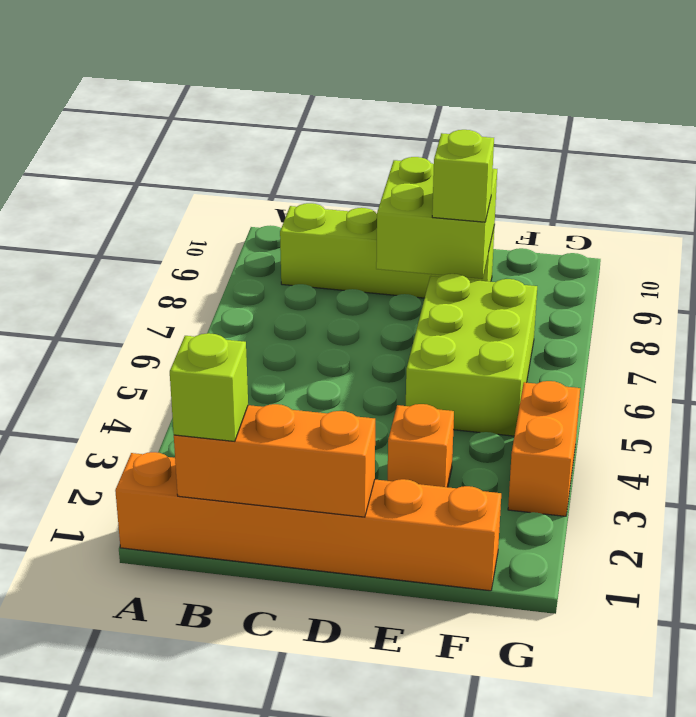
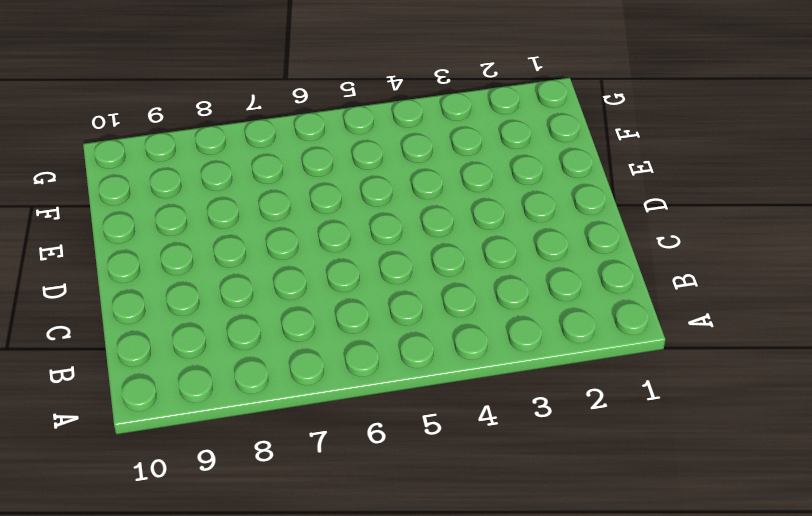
none -> orange brick A1:F1 level 1
none -> lime brick B9:E9 level 1

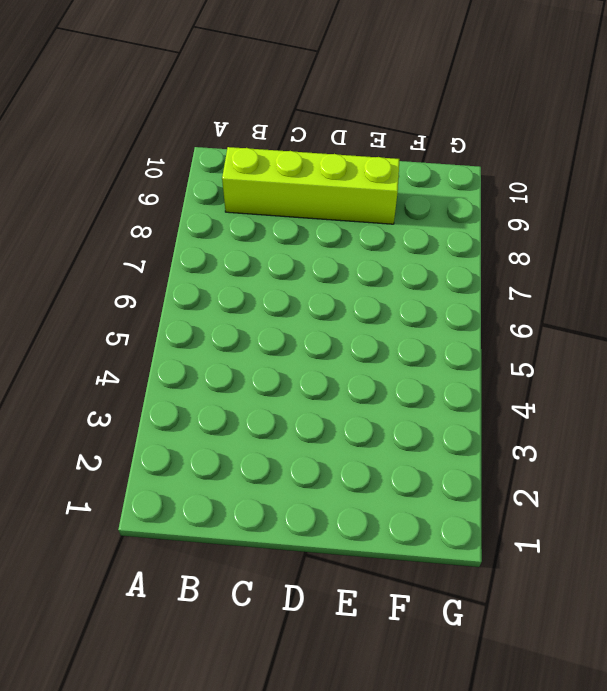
none -> orange brick A1:F1 level 1
none -> orange brick E3 level 1

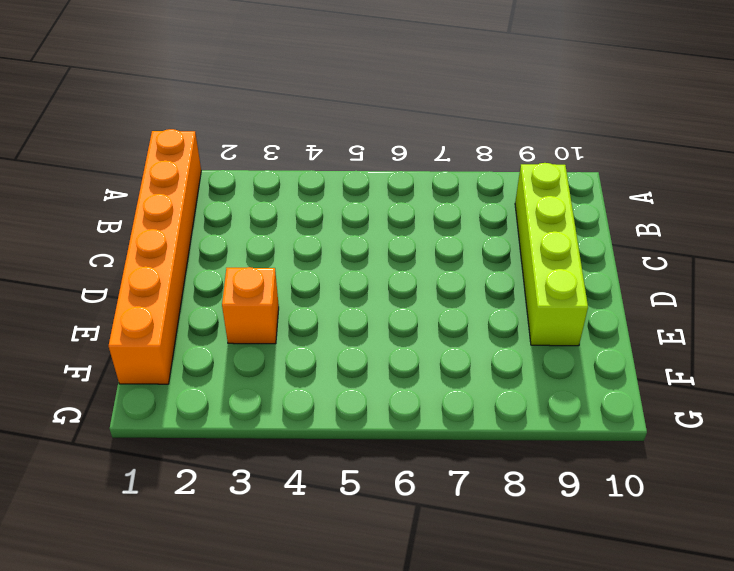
none -> lime brick E5:F7 level 1
none -> orange brick G3:G4 level 1

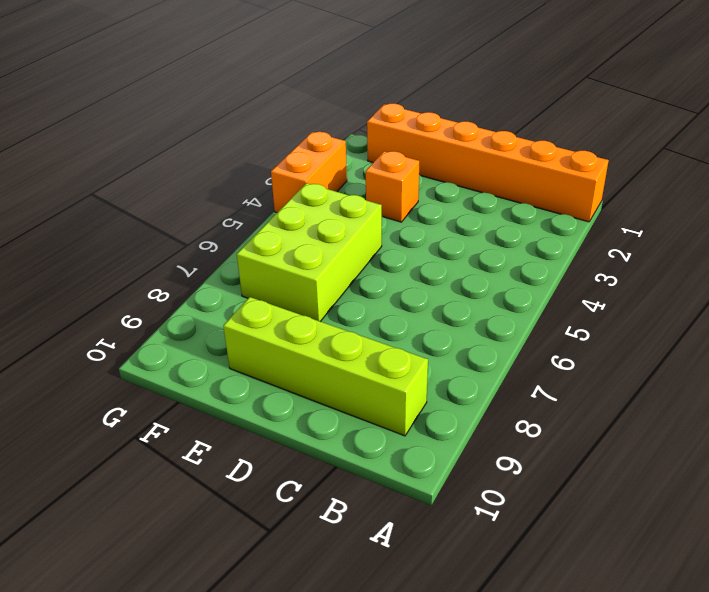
none -> orange brick B1:D1 level 2
none -> lime brick D8:E9 level 2

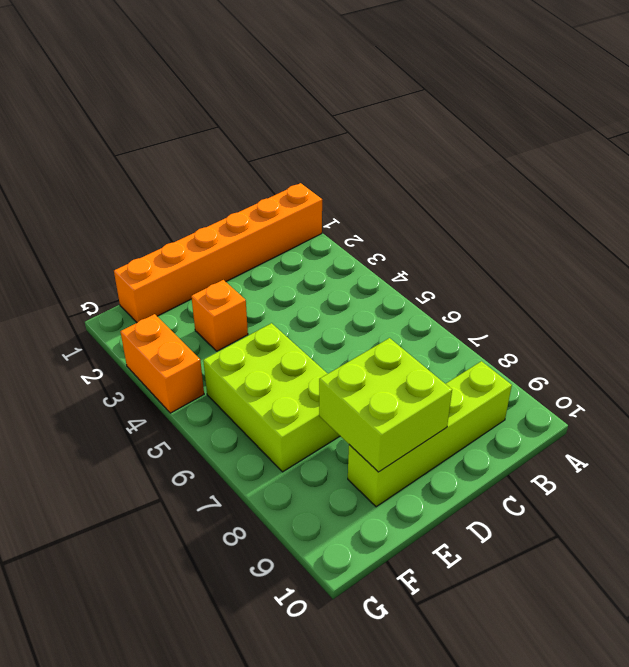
none -> orange brick B1:D1 level 2
none -> lime brick B1 level 3

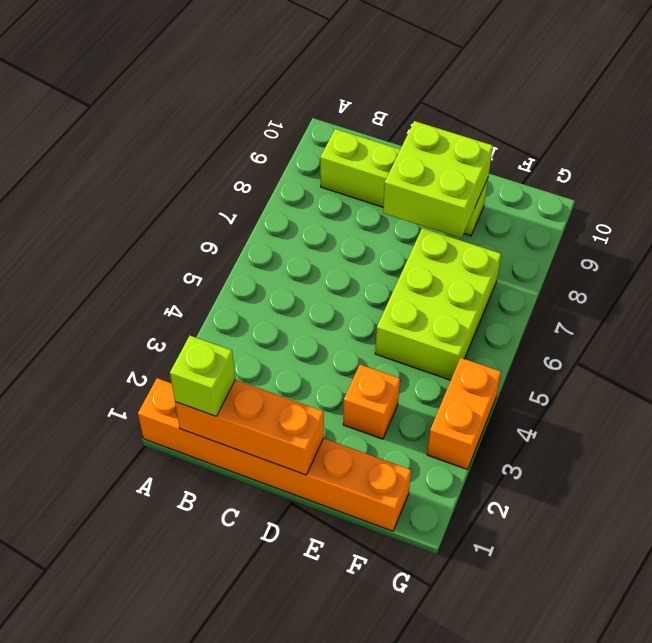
none -> lime brick E8 level 3

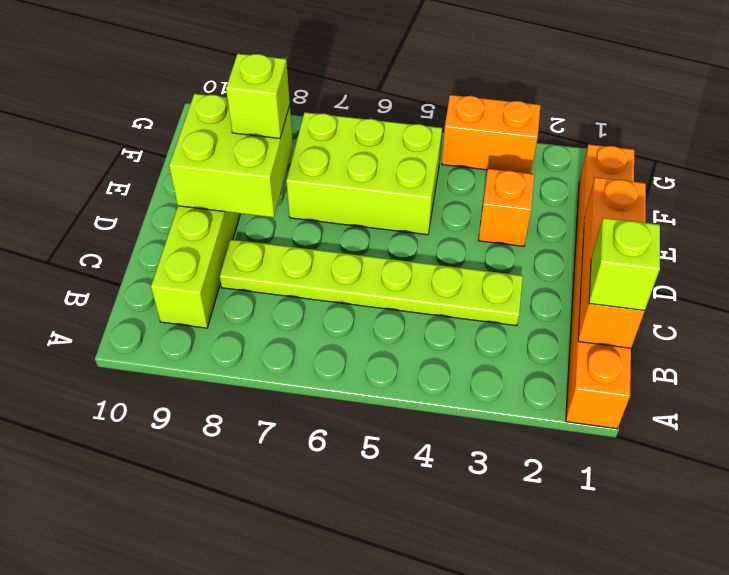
lime plate C3:C8 level 1 -> none

